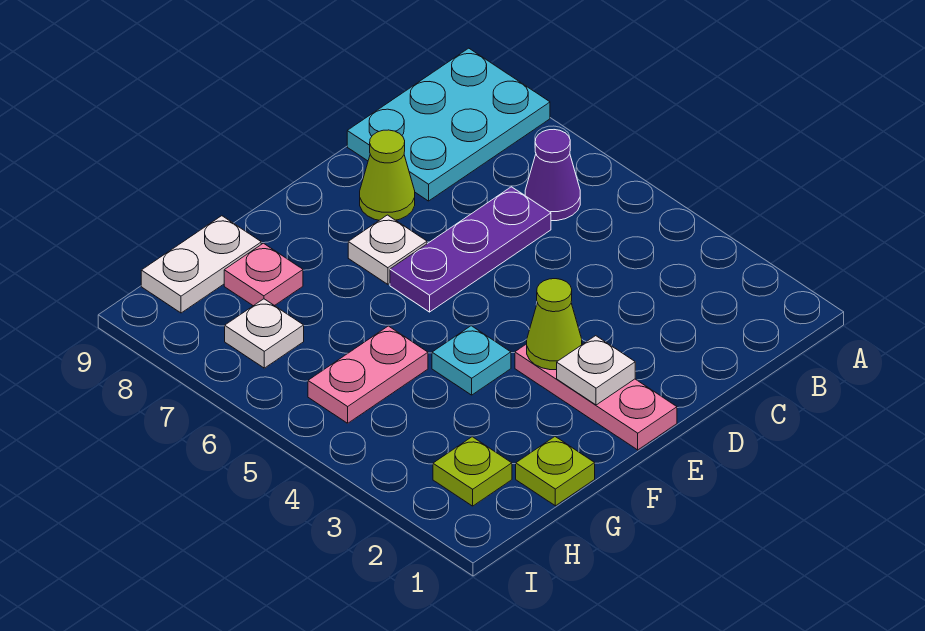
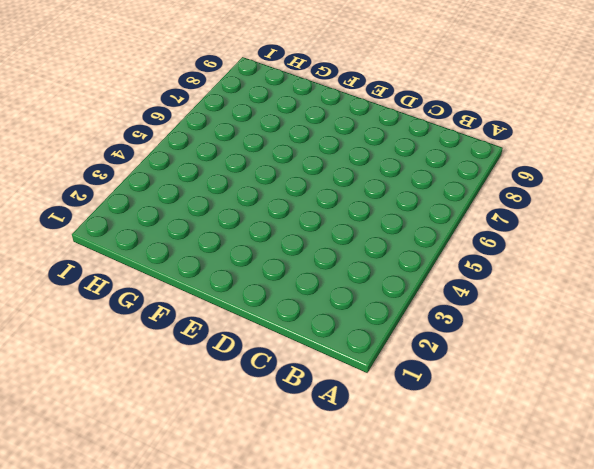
none -> cyan plate A8:C9 level 1
none -> purple cone B6 level 1
none -> purple plate C6:E6 level 1

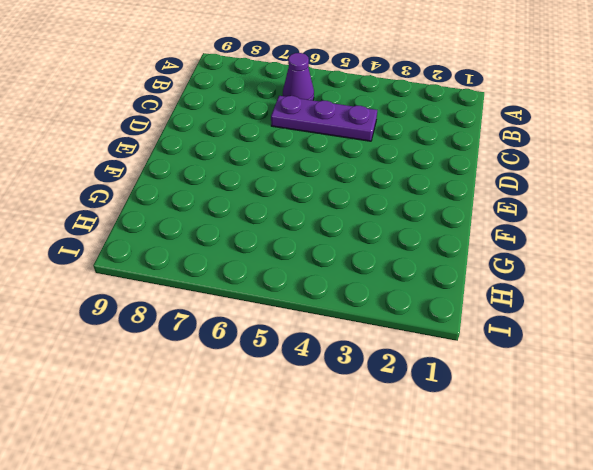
purple plate C4:C6 level 1 -> purple plate C6:E6 level 1
none -> cyan plate A8:C9 level 1
none -> lime cone D8 level 1
none -> pink plate E1:E3 level 1

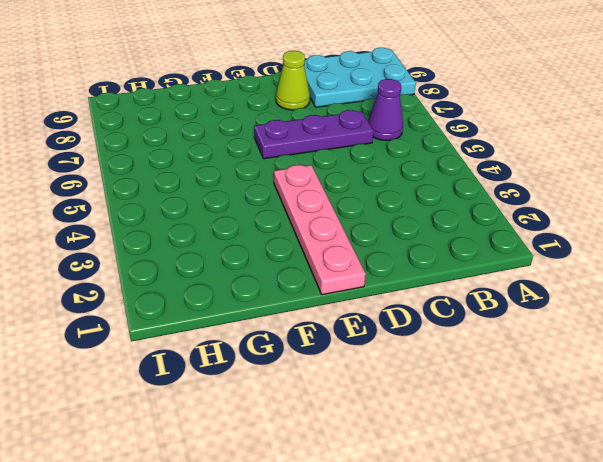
pink plate E1:E4 level 1 -> pink plate E1:E3 level 1
none -> white plate E7 level 1
none -> cyan plate F4 level 1
none -> lime plate G1 level 1

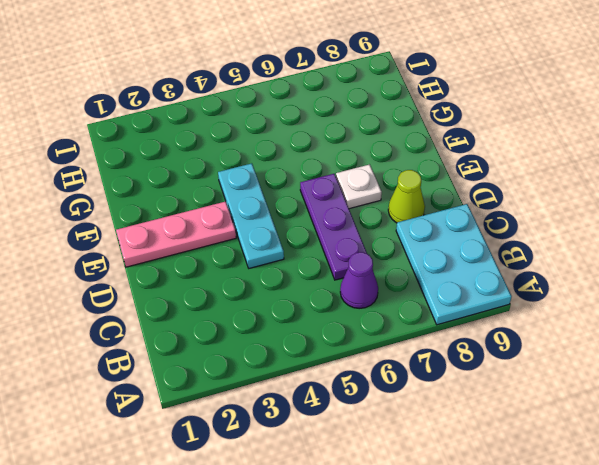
cyan plate D4:F4 level 1 -> cyan plate F4 level 1
none -> lime plate G1 level 1
none -> pink plate G5:H5 level 1
none -> pink plate G8 level 1

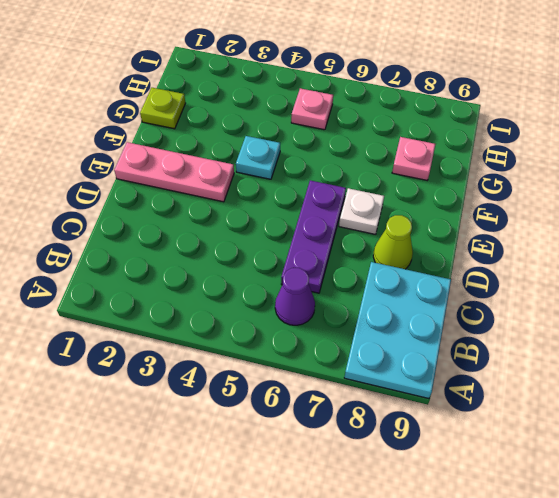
pink plate H5 level 1 -> pink plate G5:H5 level 1
none -> white plate G9:H9 level 1
none -> lime plate H2 level 1
none -> white plate H7 level 1

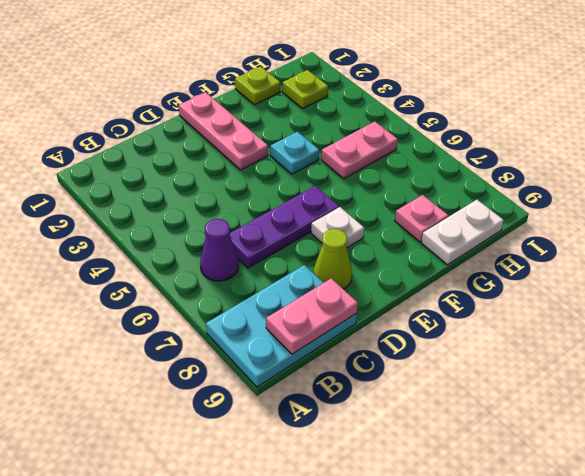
pink plate B9:C9 level 2 -> none
none -> white plate H7 level 1
none -> white plate E2 level 2
none -> lime cone E3 level 2

